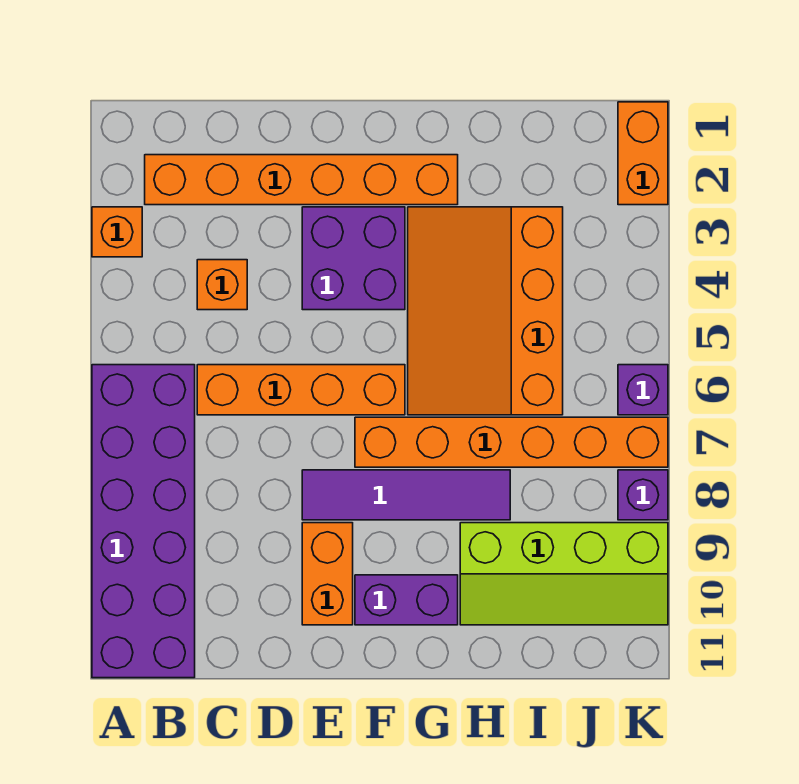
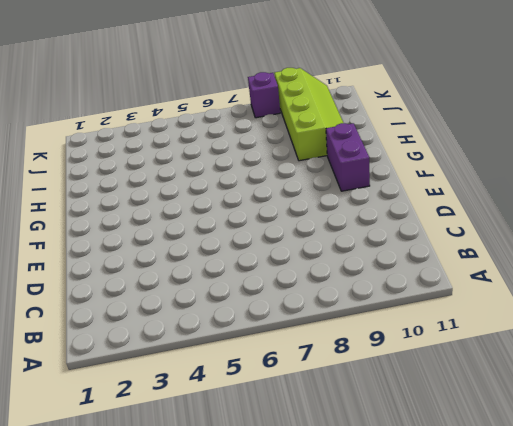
none -> orange brick A3 level 1
none -> purple brick A6:B11 level 1
none -> orange brick B2:G2 level 1

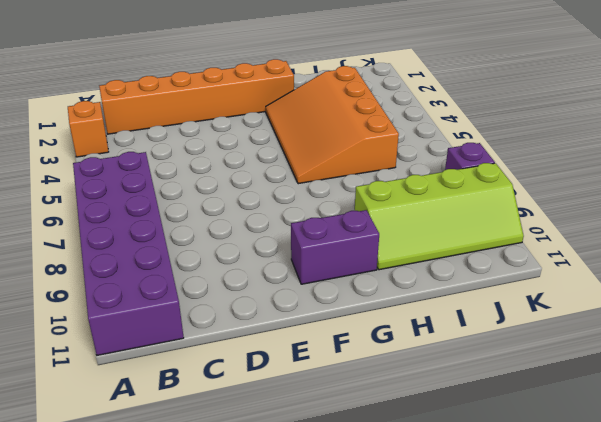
none -> orange brick C4 level 1
none -> orange brick C6:F6 level 1
none -> purple brick E3:F4 level 1

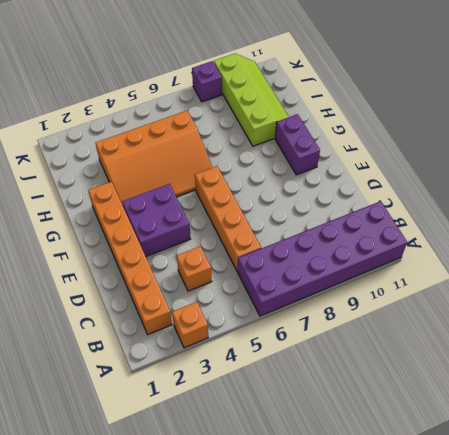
none -> purple tile E8:H8 level 1
none -> orange brick E9:E10 level 1
none -> orange brick F7:K7 level 1

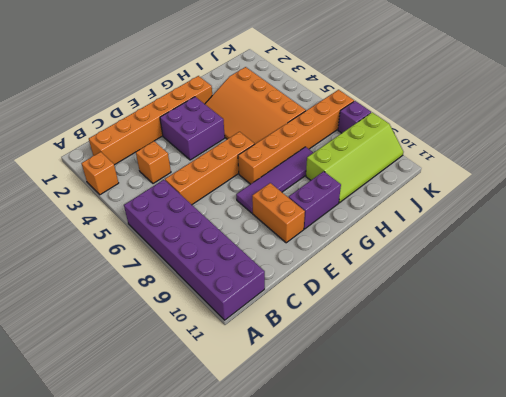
none -> orange brick K1:K2 level 1
none -> purple brick K6 level 1

